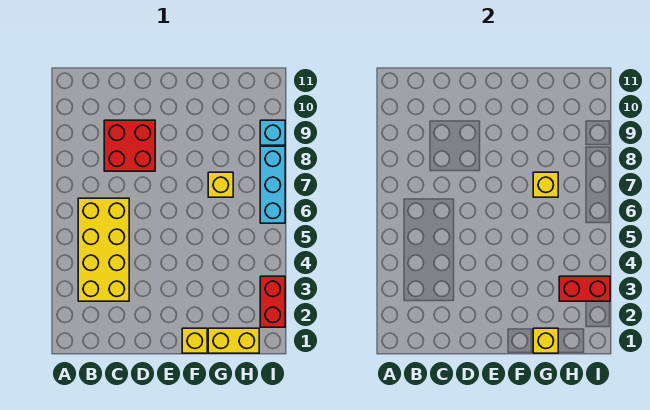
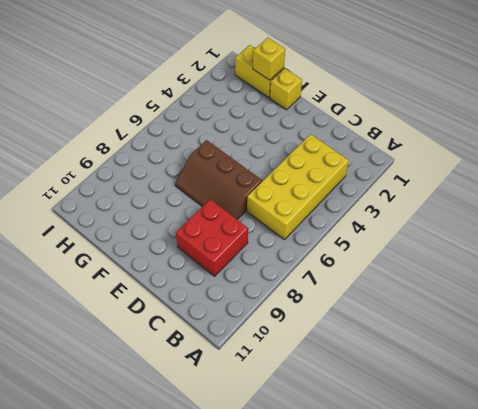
brown slope D6:F7 level 1 top 6 -> none
none -> yellow brick G7 level 1
none -> red brick I2:I3 level 1

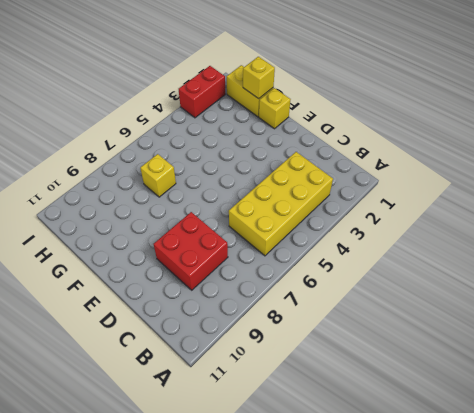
none -> cyan brick I6:I8 level 1
none -> cyan brick I9 level 1

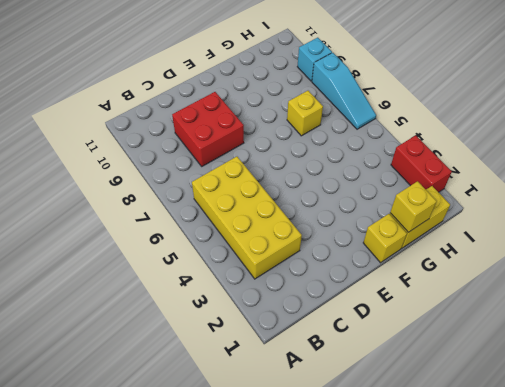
cyan slope I6:I8 level 1 top 8 -> cyan brick I6:I8 level 1
none -> yellow brick G7 level 2
none -> red brick H3:I3 level 2

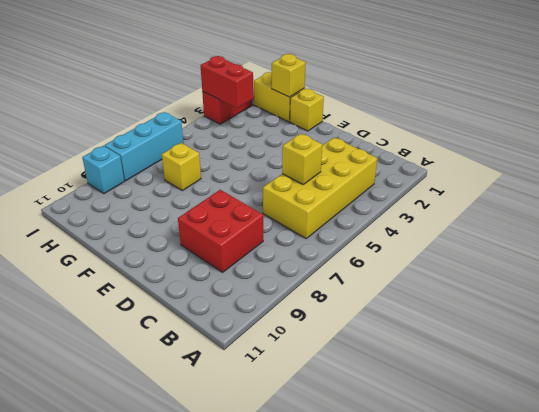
yellow brick C5 level 2 -> yellow brick G7 level 2

